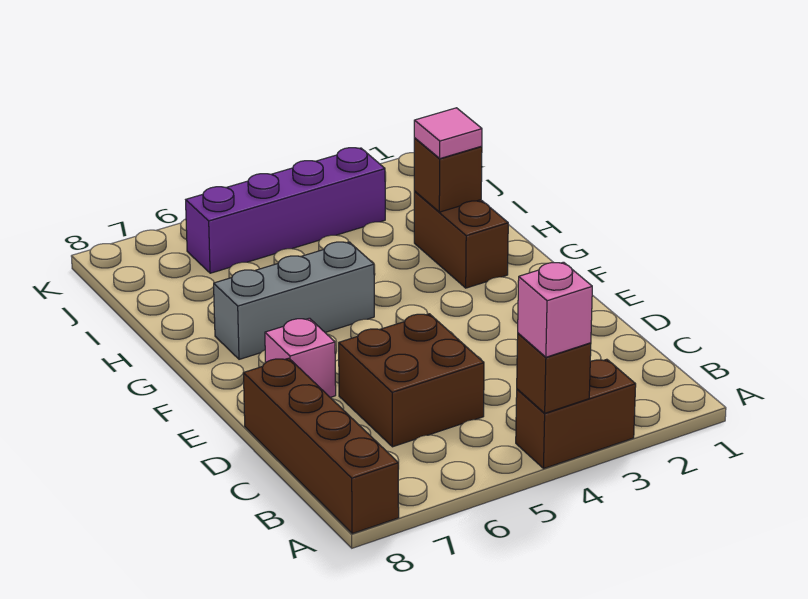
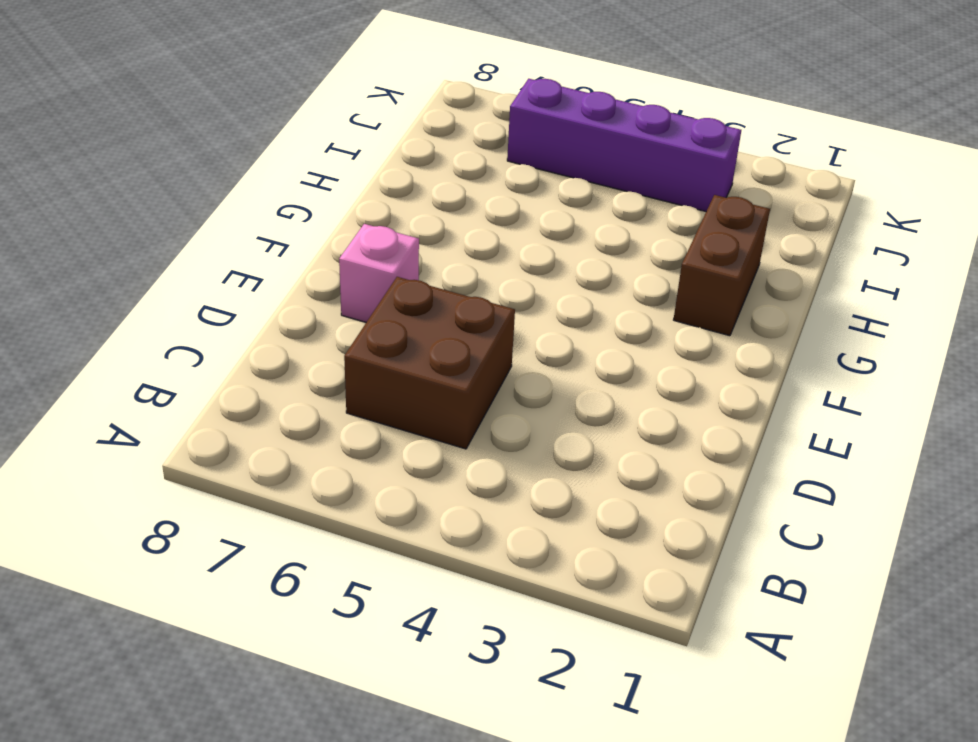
none -> brown brick A3:A4 level 1
none -> brown brick A8:D8 level 1

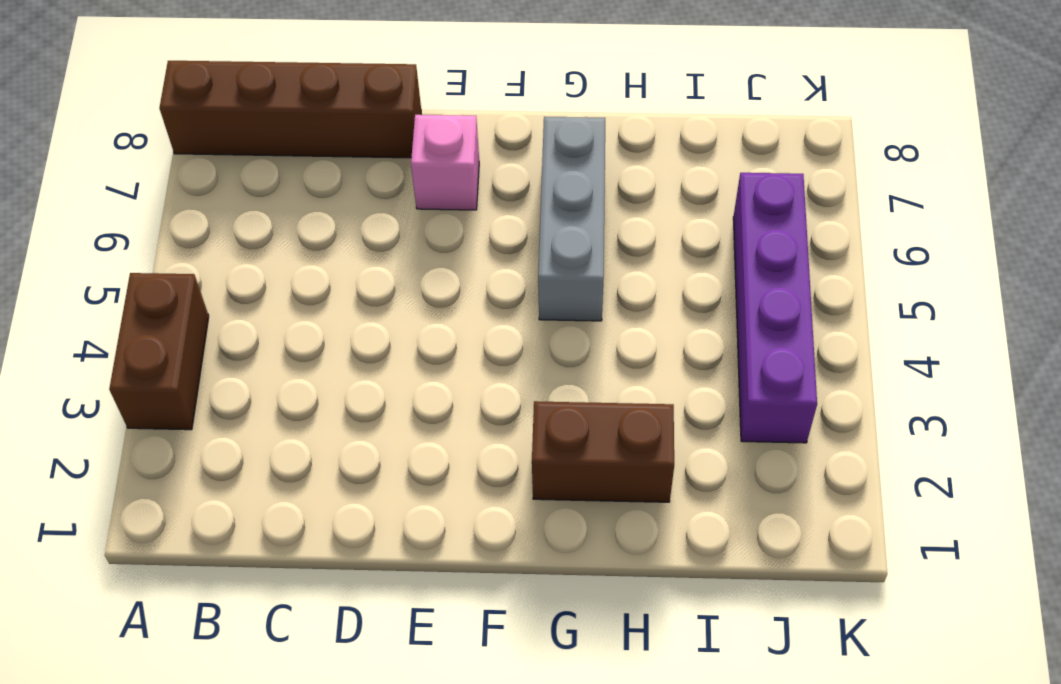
none -> brown brick C5:D6 level 1
none -> brown brick A4 level 2

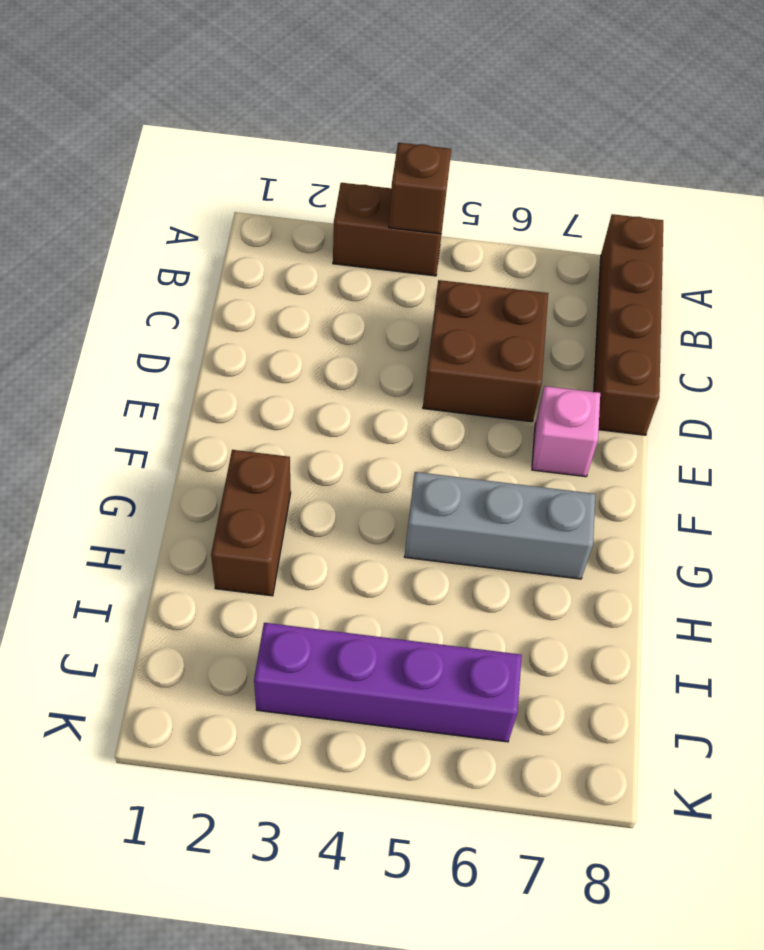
none -> brown brick H2 level 2
none -> pink brick A4 level 3

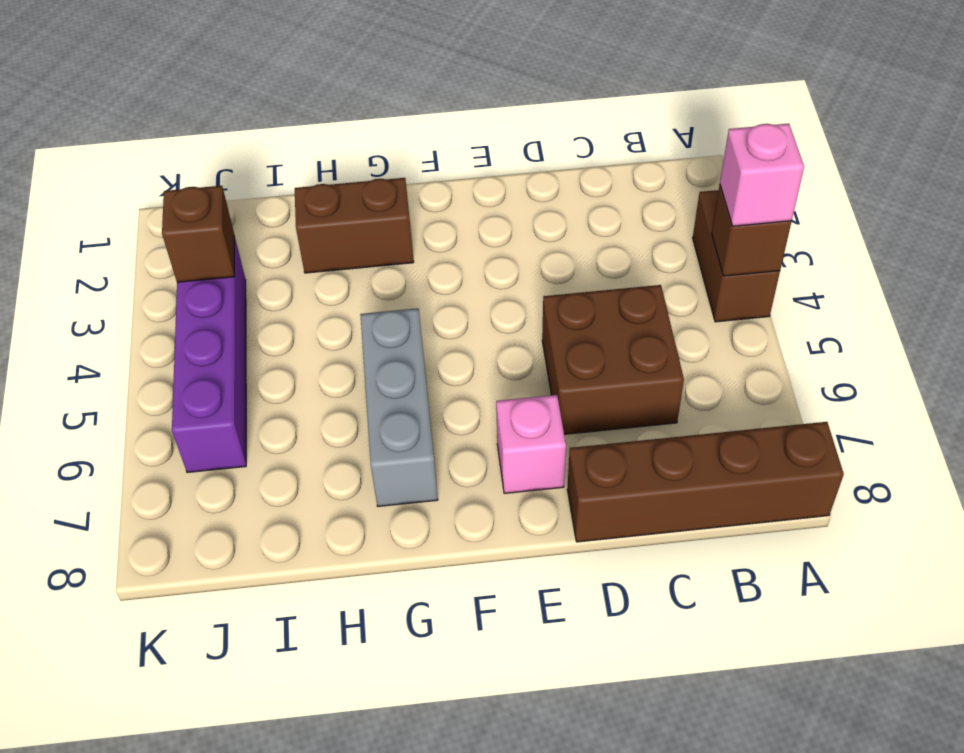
brown brick J3 level 2 -> brown brick H2 level 2
none -> pink tile H2 level 3

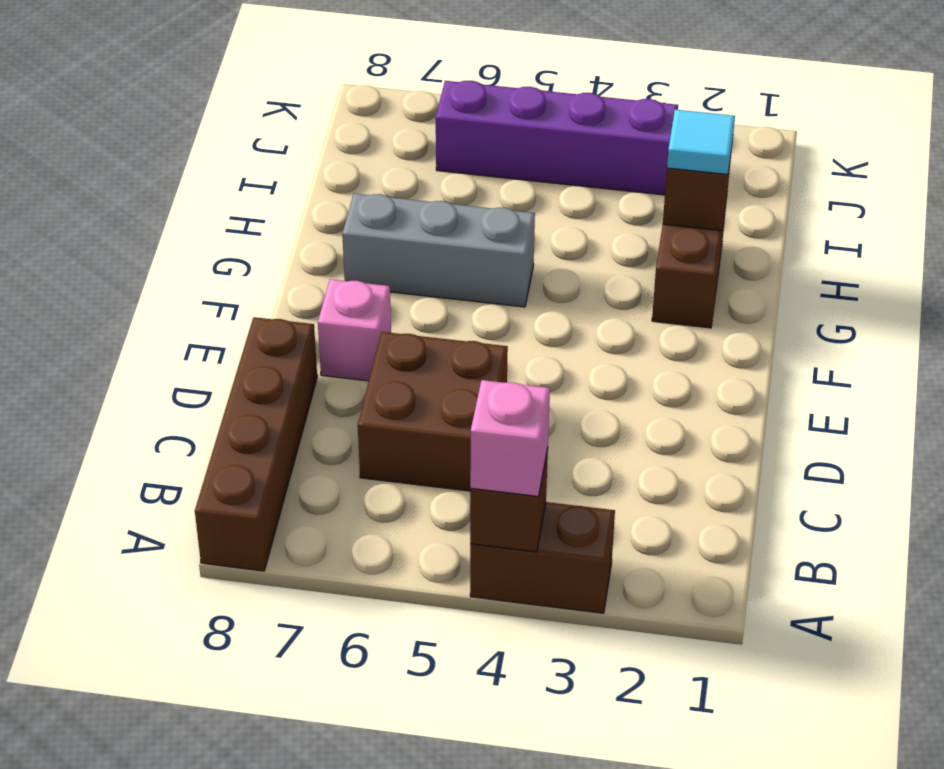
cyan tile H2 level 3 -> pink tile H2 level 3

